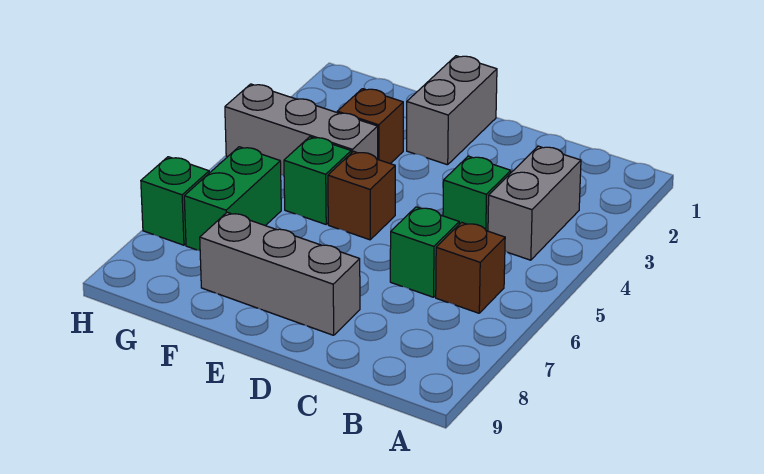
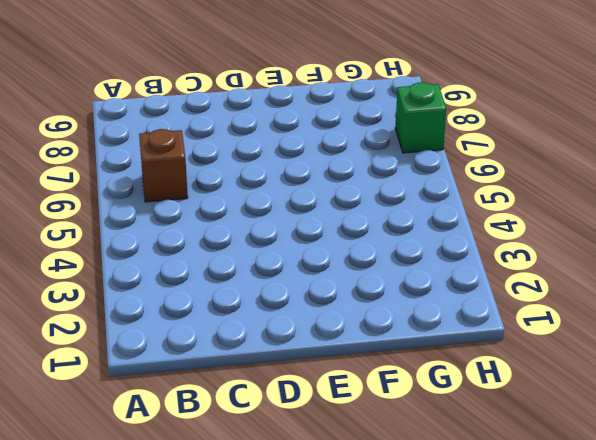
none -> grey brick B3:B4 level 1
none -> green brick C4 level 1
none -> green brick C6 level 1

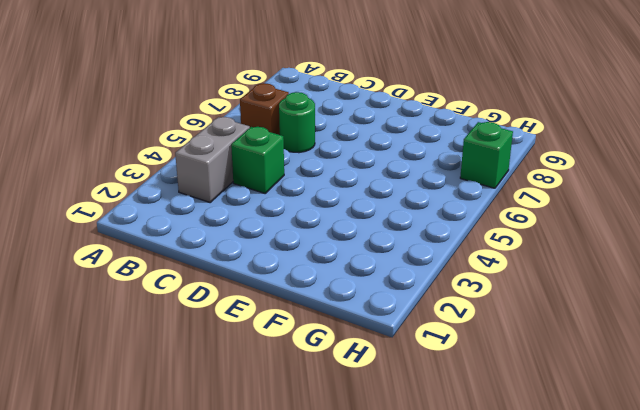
green round brick C6 level 1 -> green brick C6 level 1
none -> grey brick D8:F8 level 1
none -> grey brick E1:E2 level 1
none -> brown brick E5 level 1

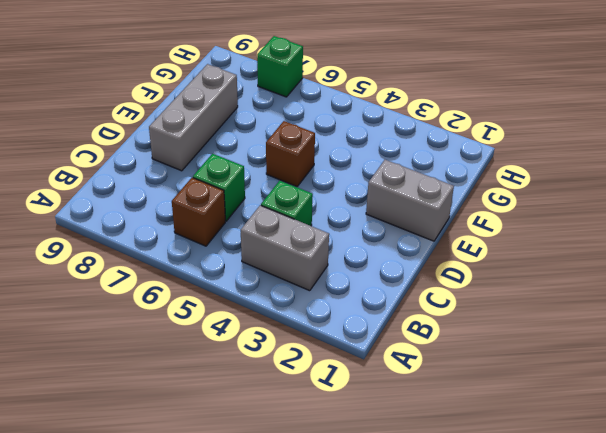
none -> brown brick F3 level 1
none -> grey brick F4:H4 level 1
none -> green brick F5 level 1

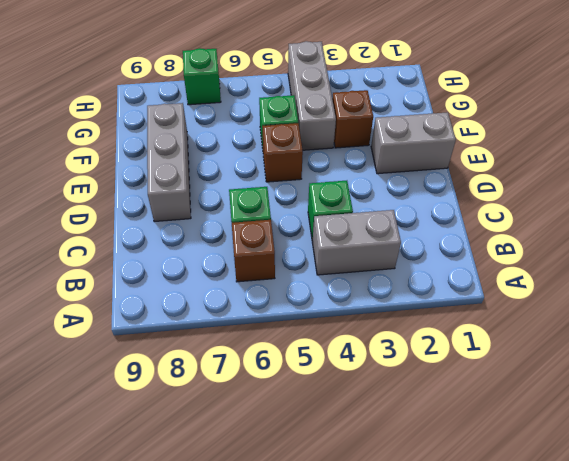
none -> green brick G6:G7 level 1

